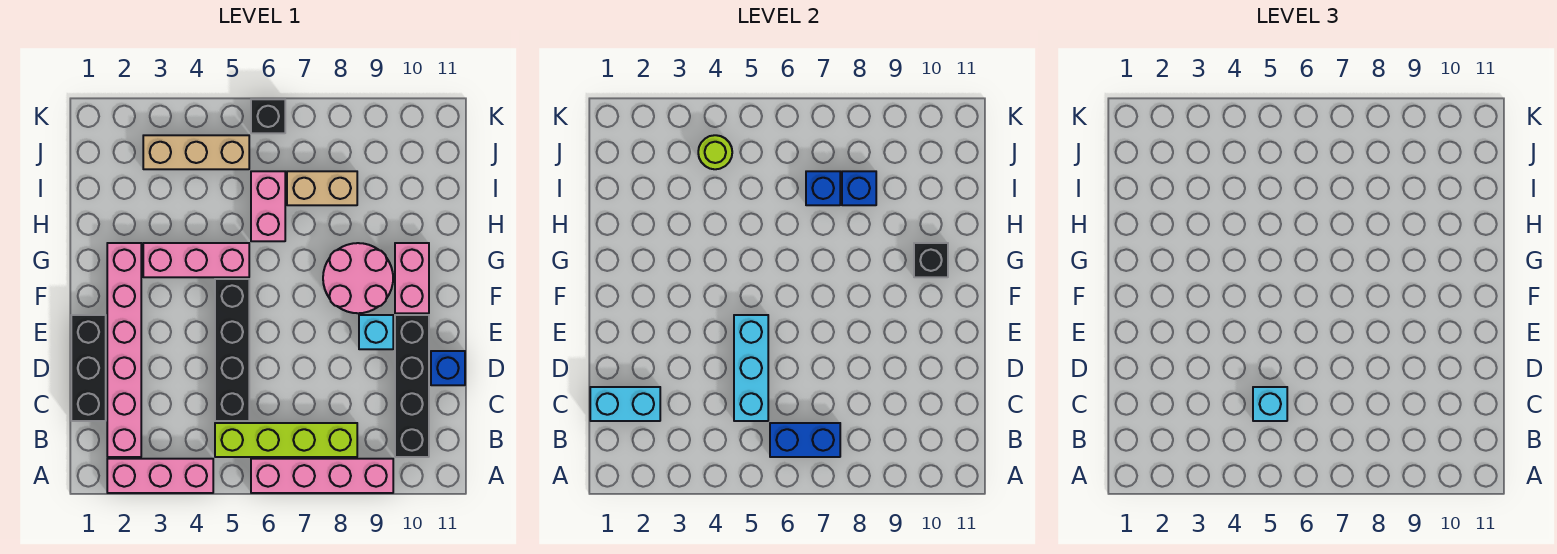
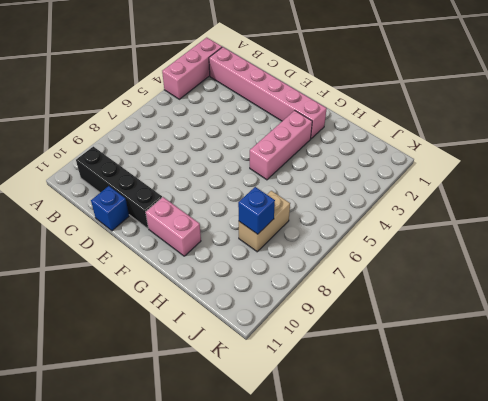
none -> pink brick A6:A9 level 1
none -> lime brick B5:B8 level 1
none -> black brick C1:E1 level 1

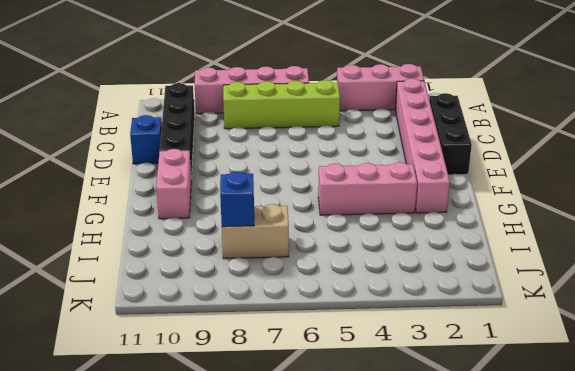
none -> black brick C5:F5 level 1
none -> cyan brick E9 level 1
none -> pink round brick F8:G9 level 1

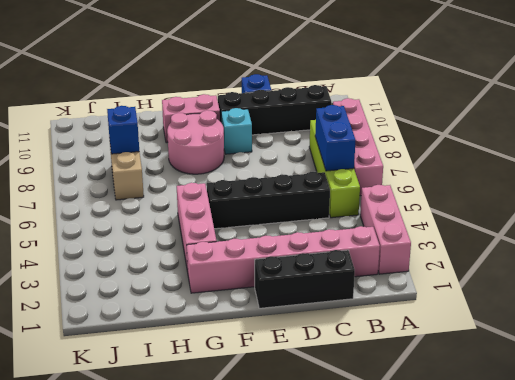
none -> pink brick H6:I6 level 1
none -> tan brick J3:J5 level 1
none -> black brick K6 level 1

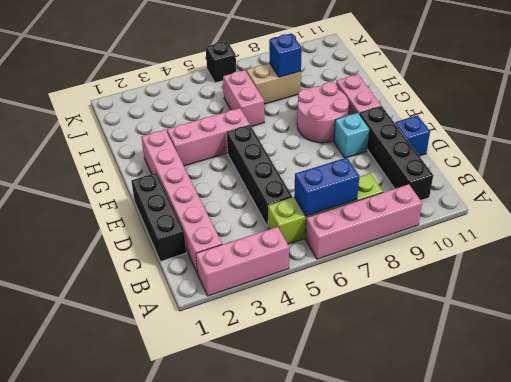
none -> tan brick J3:J5 level 1
none -> cyan brick C1:C2 level 2
none -> cyan brick C5:E5 level 2

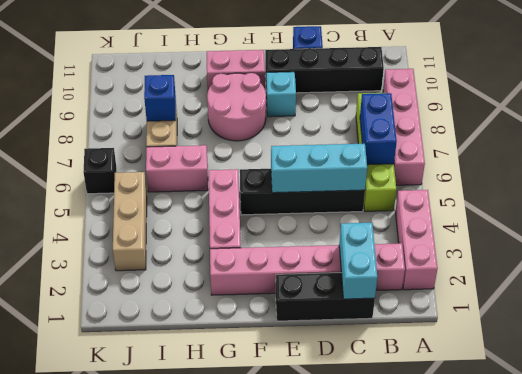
none -> black brick G10 level 2
none -> blue brick I7 level 2
none -> lime round brick J4 level 2

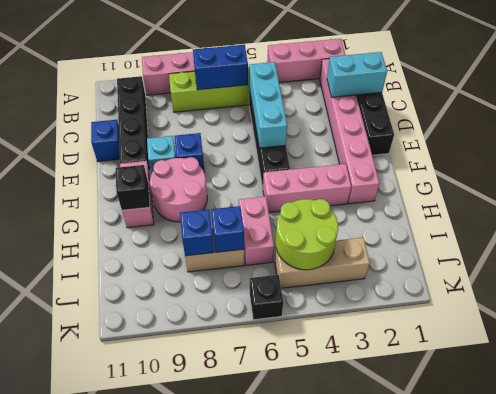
blue brick E8 level 1 -> none
lime round brick I4:J5 level 2 -> lime round brick J4 level 2
none -> cyan brick C5 level 3

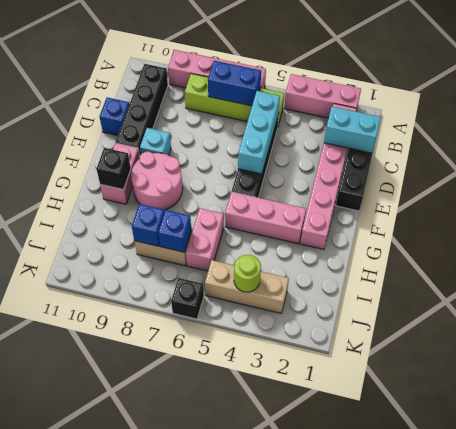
none -> cyan brick C5 level 3

